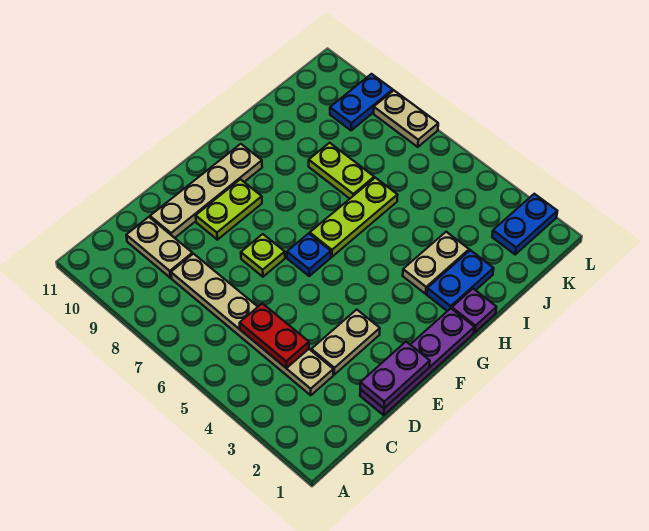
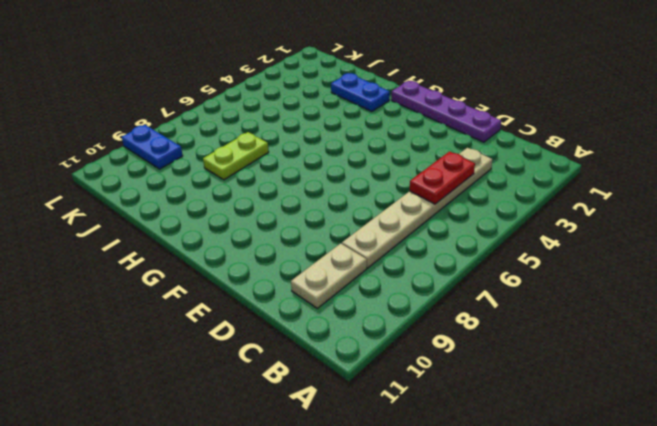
none -> tan plate D3:E3 level 1
none -> tan plate D10:G10 level 1
none -> lime plate E7 level 1

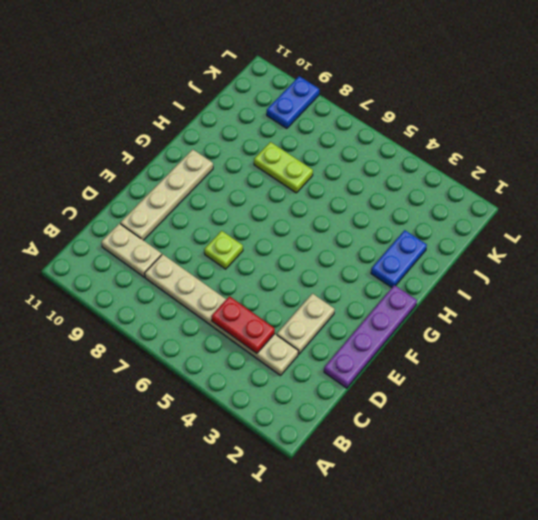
none -> lime plate E9:F9 level 1
none -> blue plate F6 level 1
none -> lime plate G6:I6 level 1

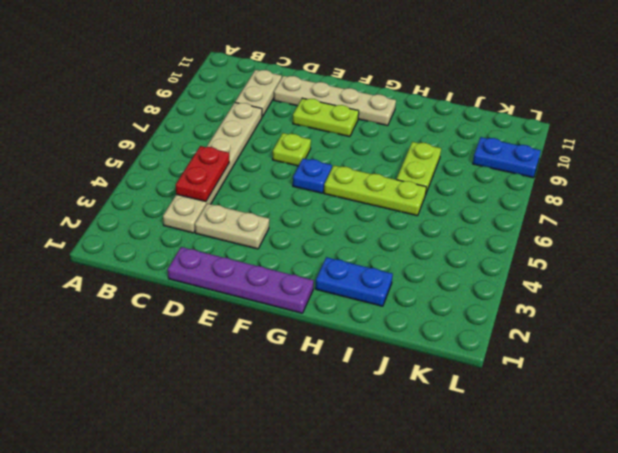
none -> purple plate H1 level 1
none -> tan plate H3:I3 level 1
none -> blue plate K2:L2 level 1

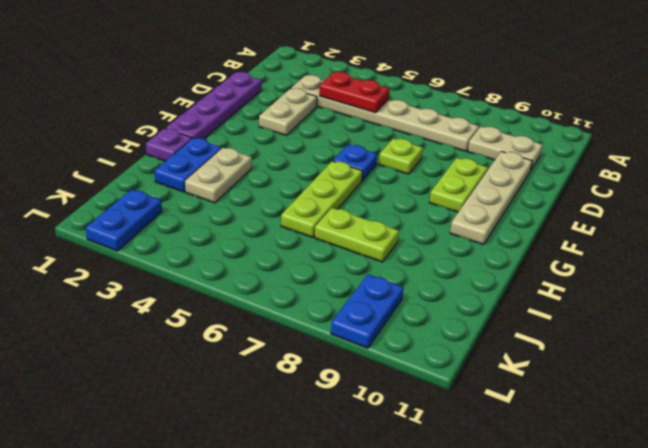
none -> tan plate L7:L8 level 1
none -> purple plate D1:E1 level 2

